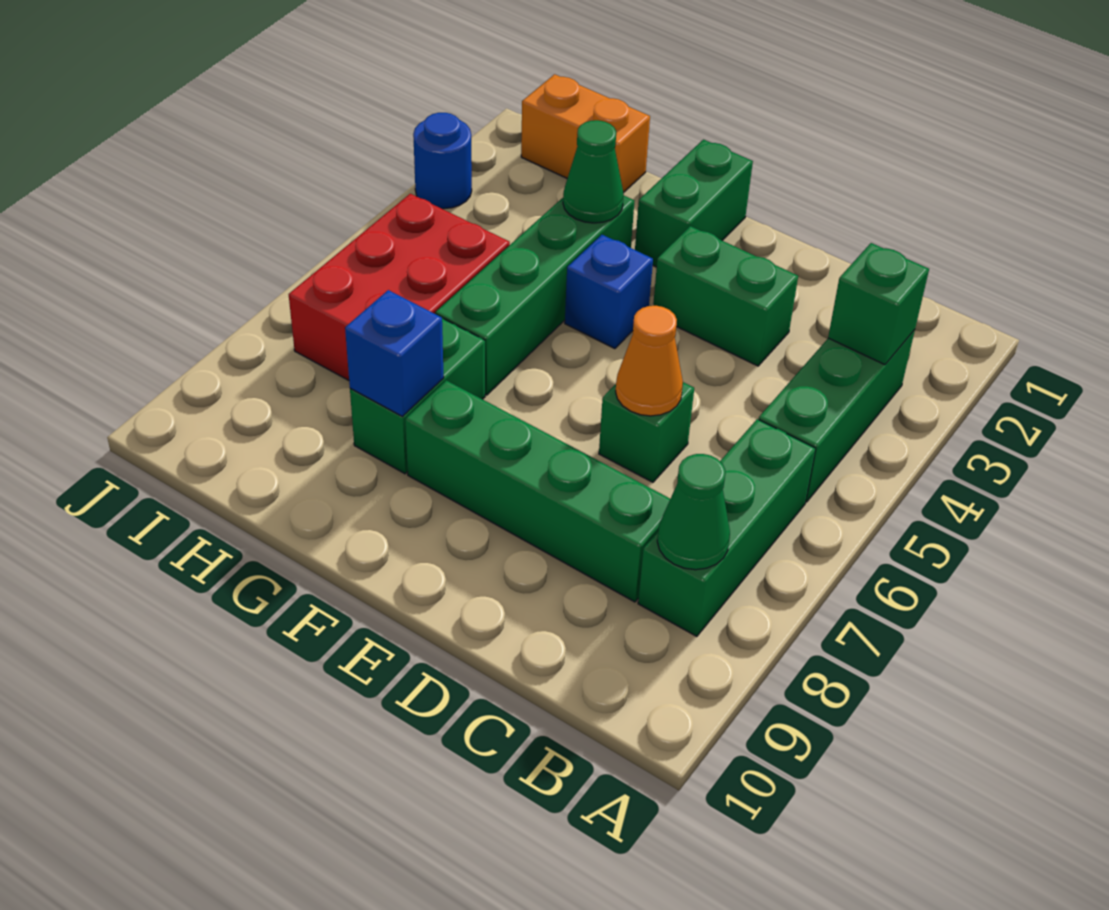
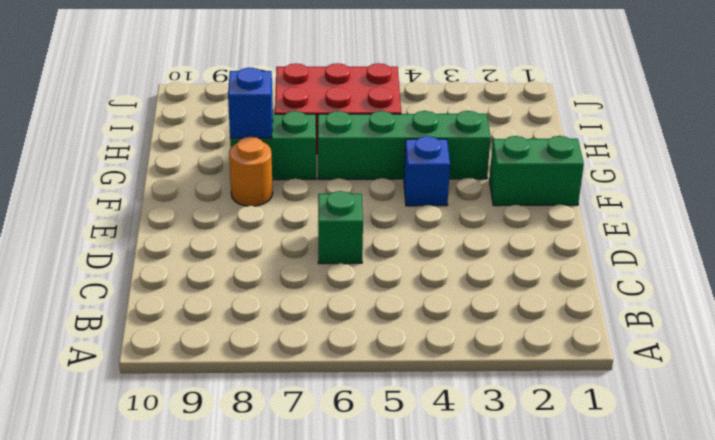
orange round brick F8 level 1 -> green brick C8:F8 level 1
none -> green brick B3:B5 level 1
none -> green brick B6:B8 level 1
none -> green brick D3:E3 level 1

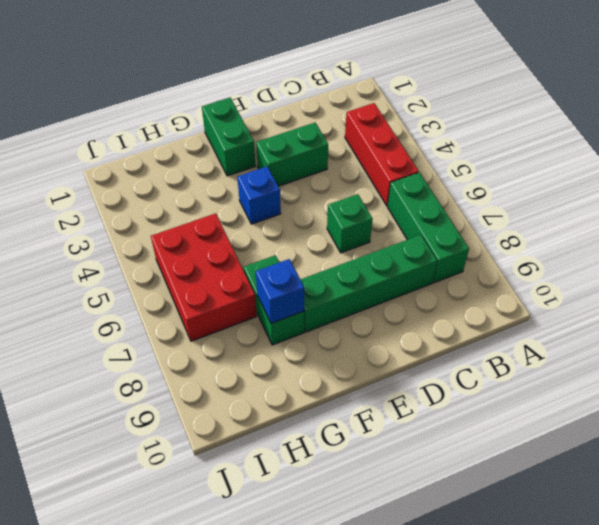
red brick B3:B5 level 1 -> green brick B3:B5 level 1
none -> green brick G3:G6 level 1
none -> orange brick H1:I1 level 1
none -> blue round brick J3 level 1

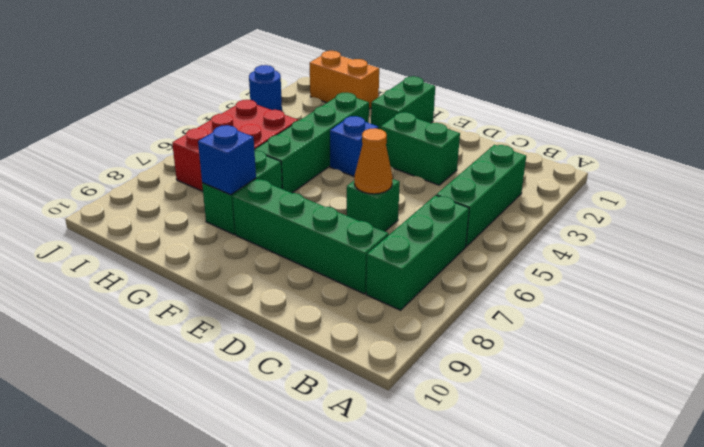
none -> green brick B3 level 2
none -> green cone B8 level 2
none -> green cone G3 level 2

